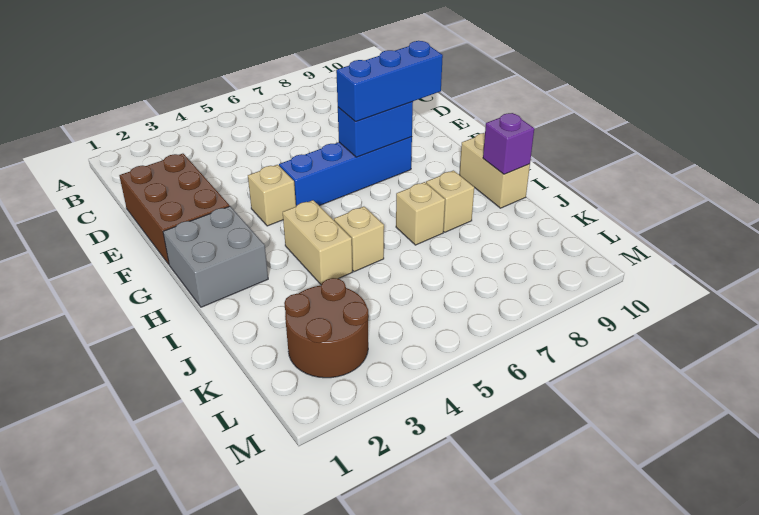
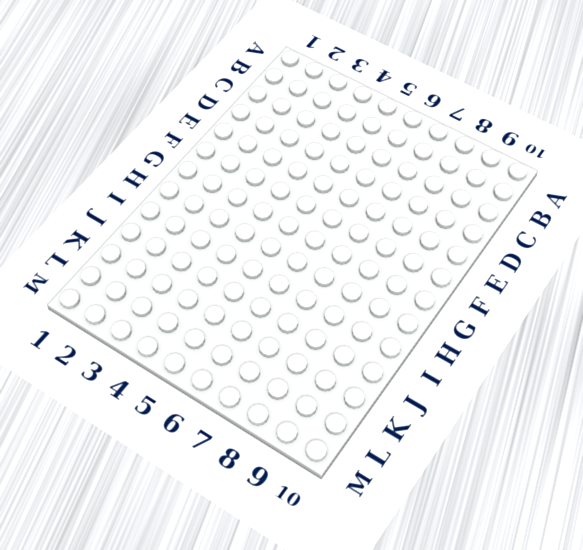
none -> brown brick D1:F2 level 1
none -> tan brick F4 level 1
none -> blue brick F5:F8 level 1

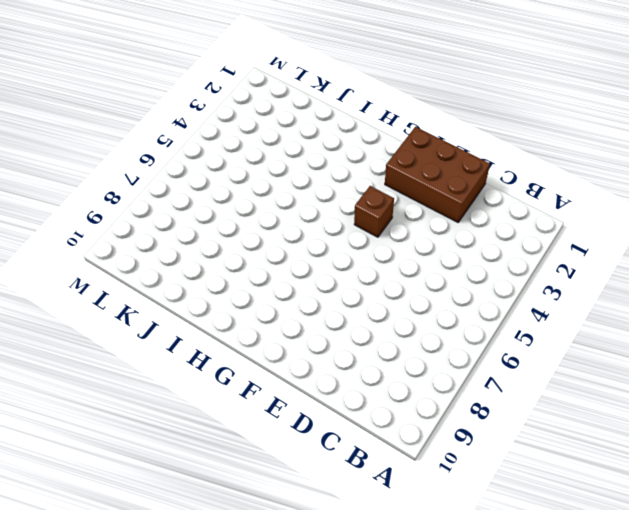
brown brick F4 level 1 -> tan brick F4 level 1
none -> blue brick F5:F8 level 1
none -> grey brick G1:H2 level 1
none -> tan brick H4:I4 level 1

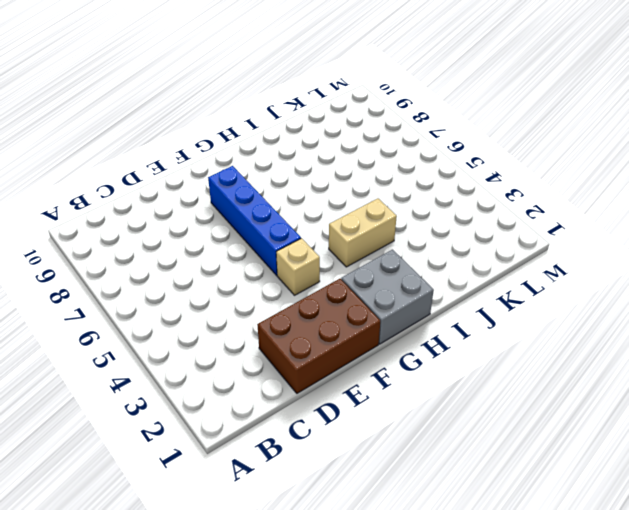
none -> tan brick H10:I10 level 1
none -> tan brick I5 level 1
none -> tan brick I7 level 1

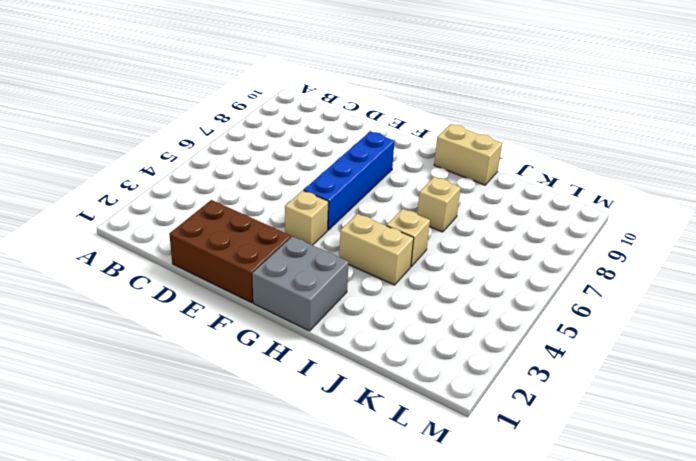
none -> tan brick I8 level 1
none -> brown round brick K2:L3 level 1
none -> blue brick F7:F8 level 2

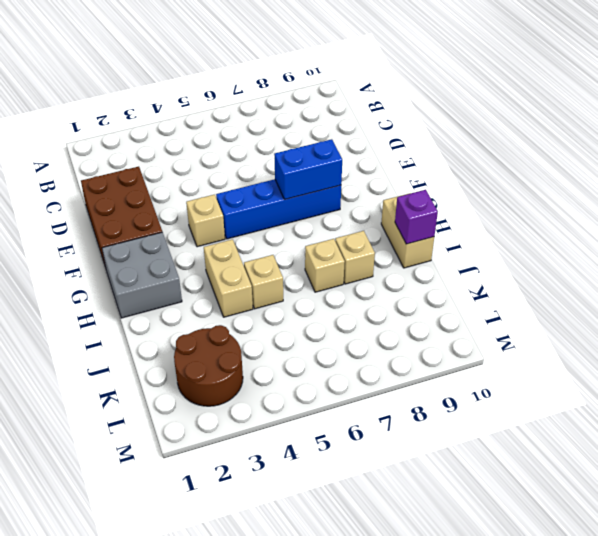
none -> blue brick F7:F9 level 3

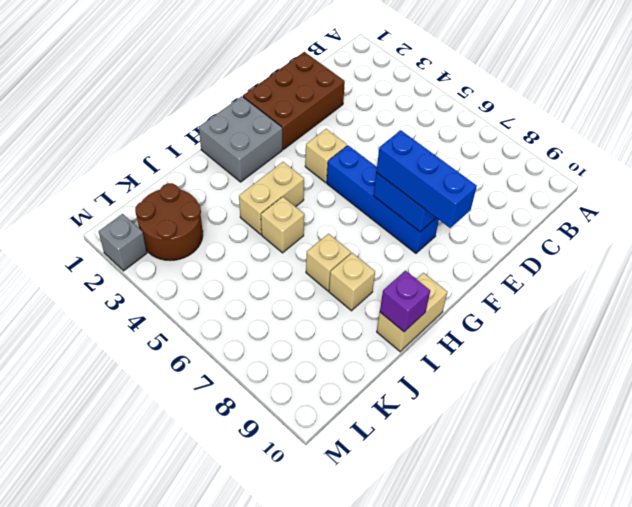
grey brick M2 level 1 -> none

